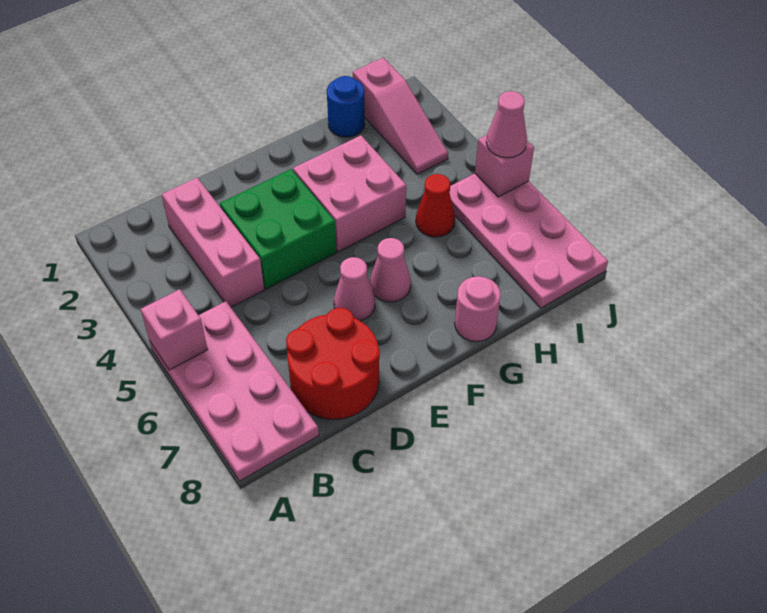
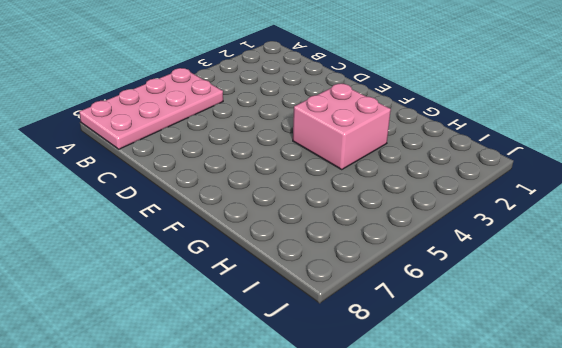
none -> pink brick C2:C4 level 1
none -> red round brick C7:D8 level 1
none -> green brick D3:E4 level 1

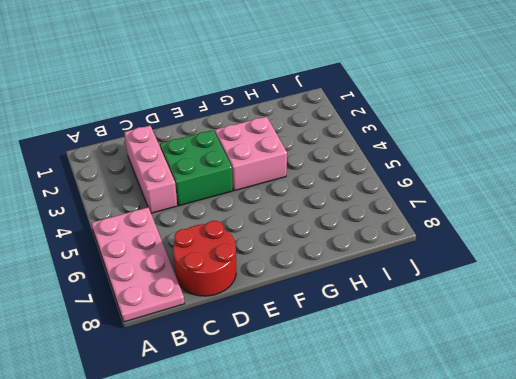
none -> pink cone E6 level 1
none -> pink cone F6 level 1
none -> pink round brick G8 level 1

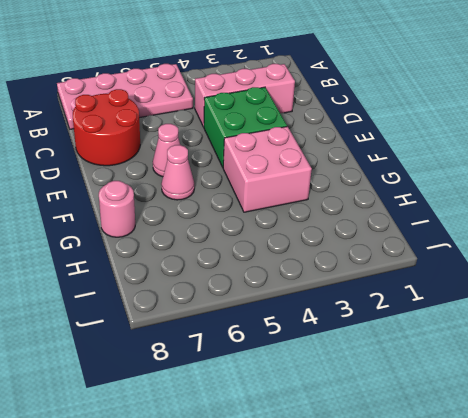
none -> blue round brick H1 level 1
none -> red cone H5 level 1
none -> pink slope I1:I3 level 1 top 1

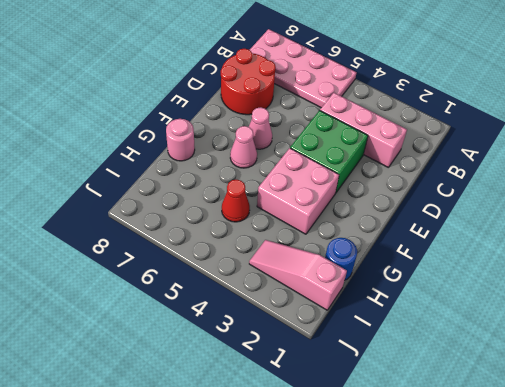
none -> pink plate I5:J8 level 1
none -> pink brick A5 level 2
none -> pink brick J5 level 2

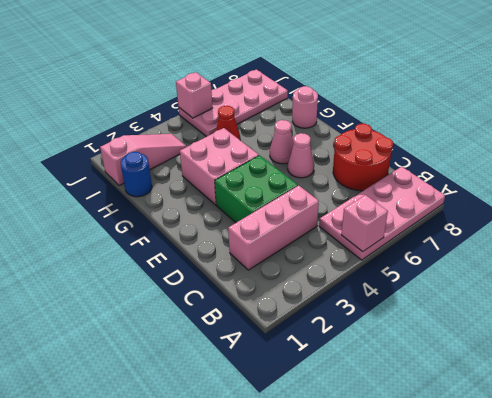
none -> pink cone J5 level 3

